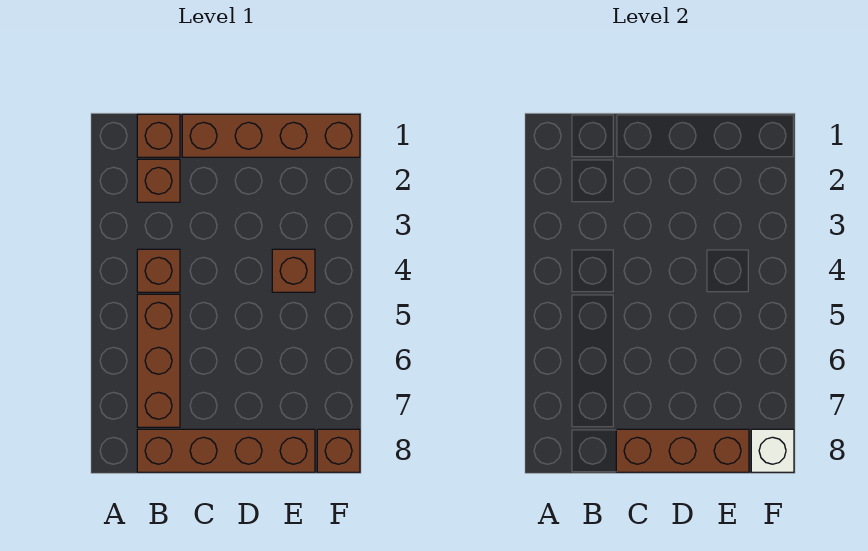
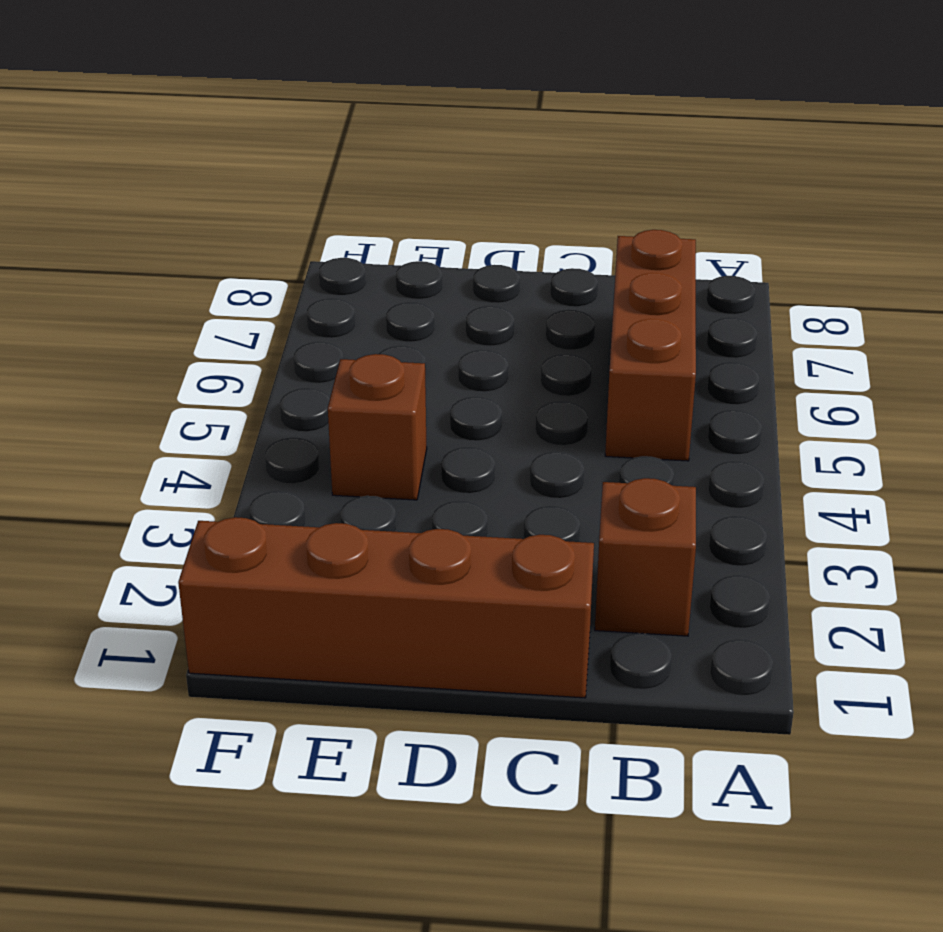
none -> brown brick B1 level 1
none -> brown brick B4 level 1

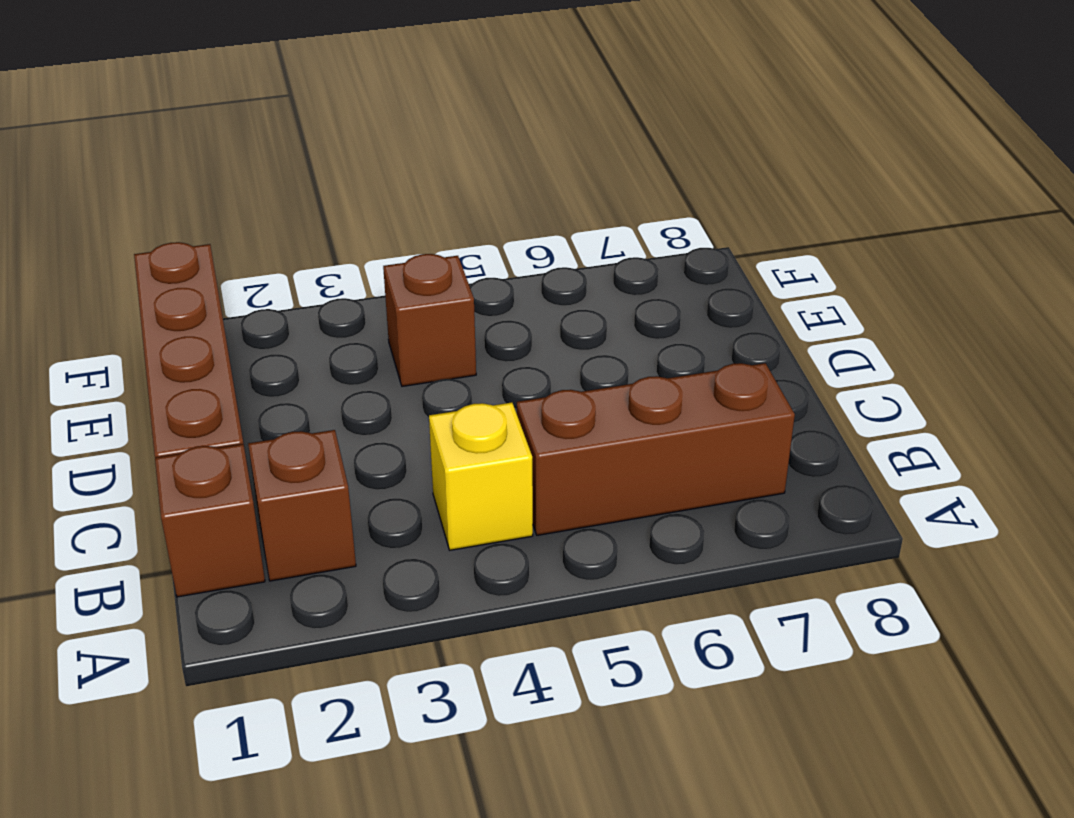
yellow brick B4 level 1 -> brown brick B4 level 1
none -> brown brick B8:E8 level 1
none -> brown brick F8 level 1

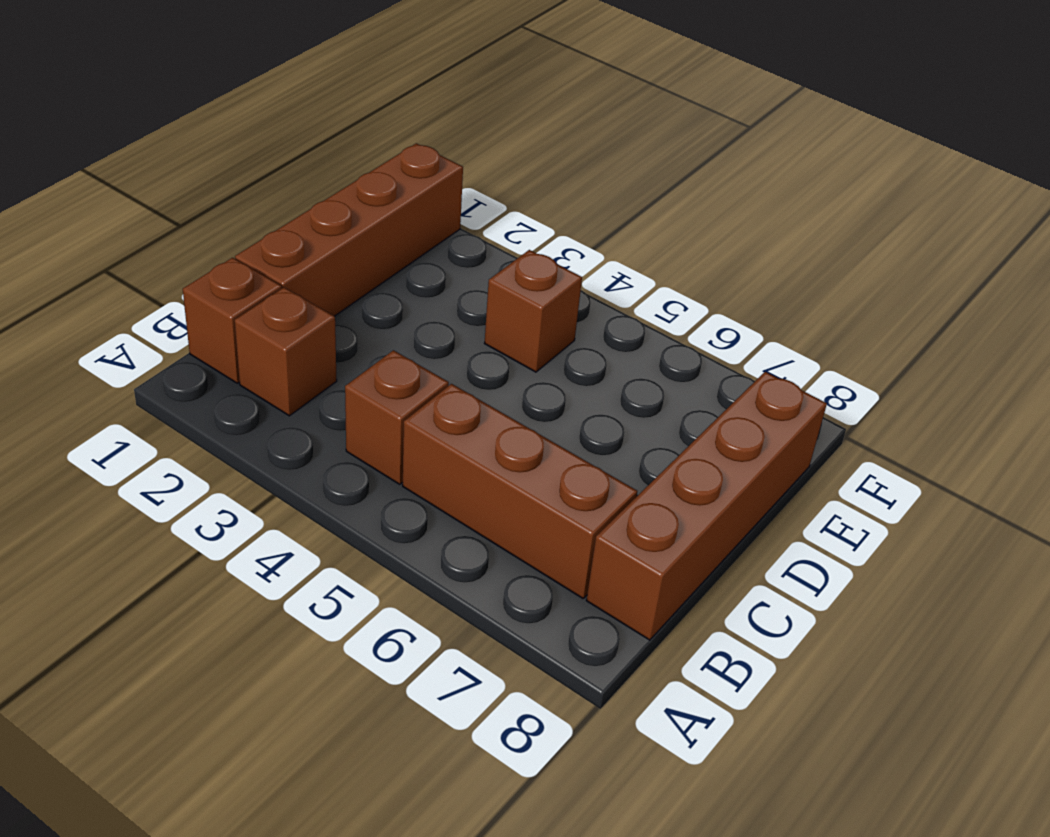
none -> brown brick F8 level 1
none -> brown brick C8:E8 level 2

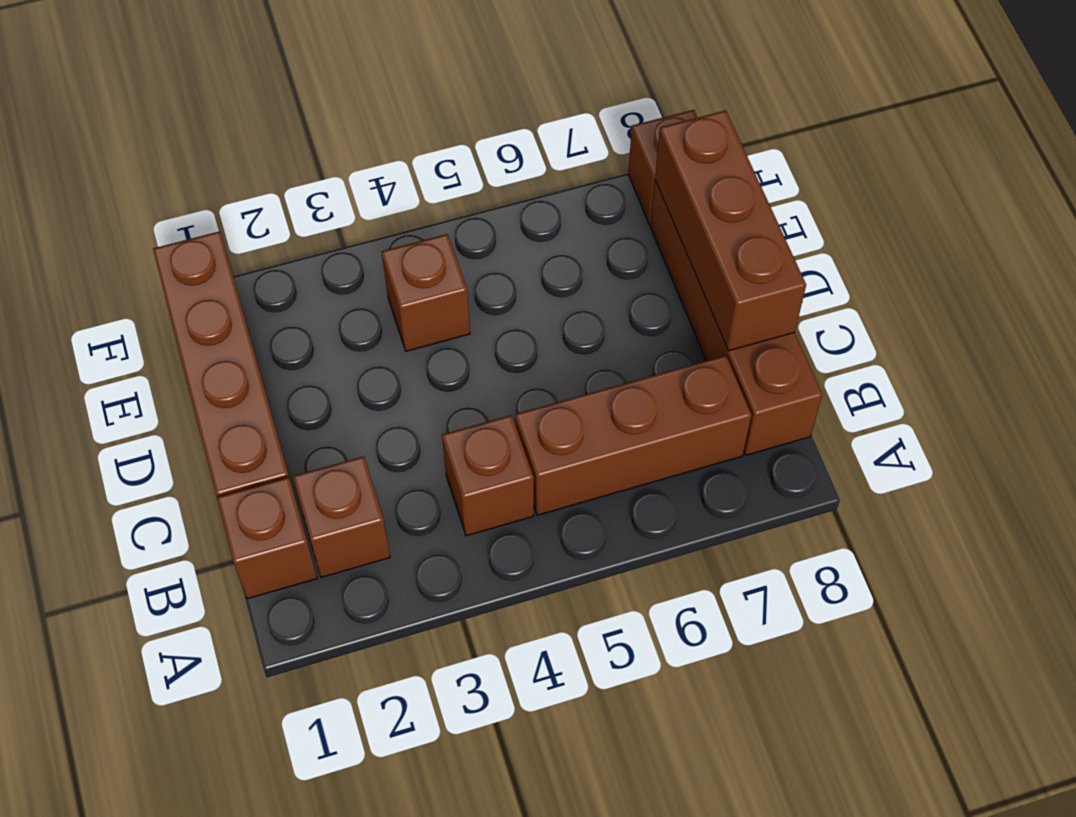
none -> white brick F8 level 2

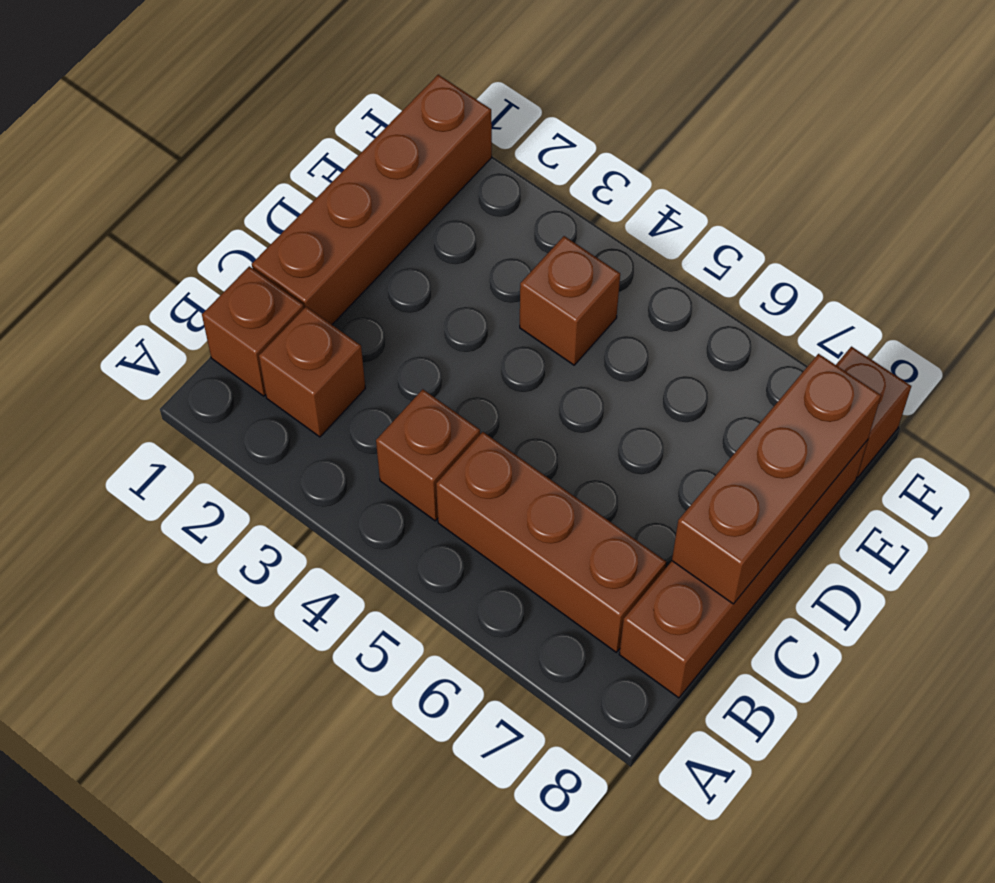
none -> white brick F8 level 2

